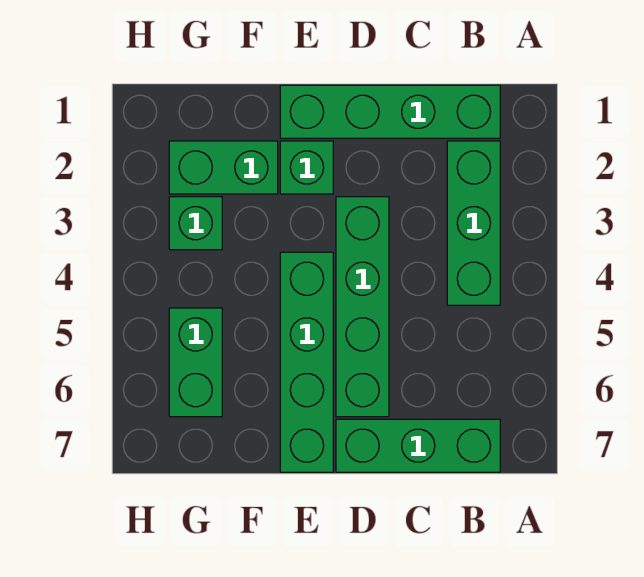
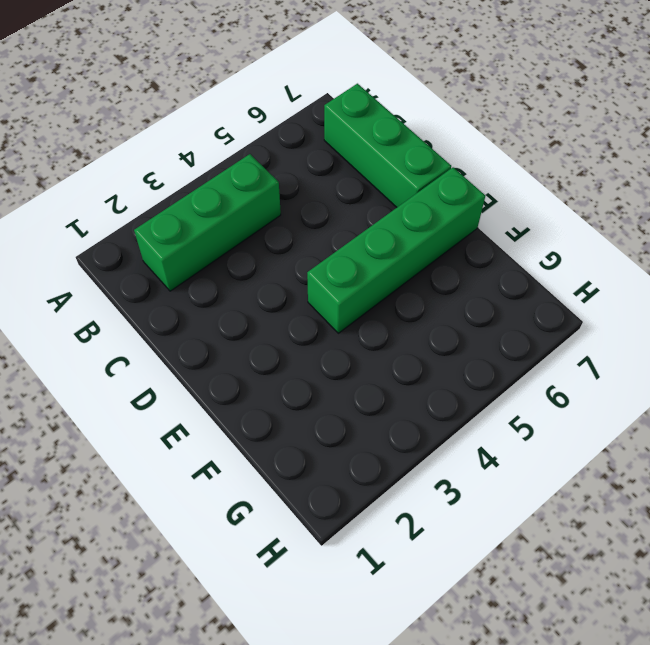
none -> green brick B1:E1 level 1
none -> green brick D3:D6 level 1

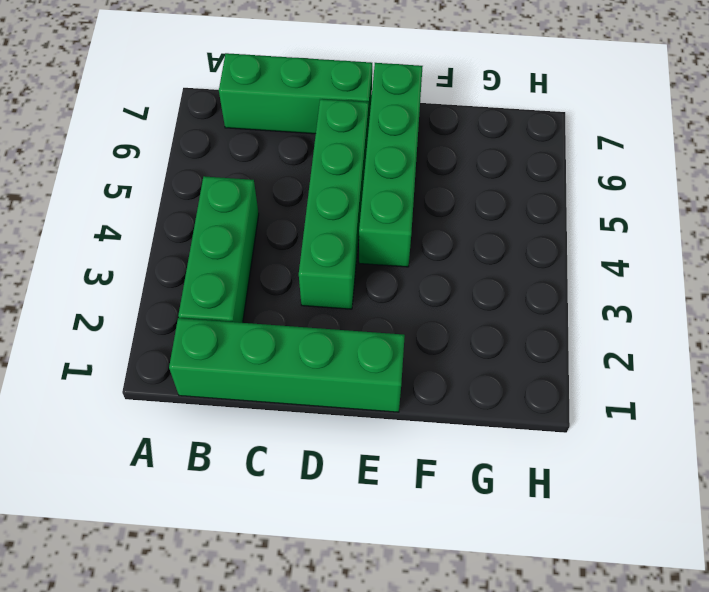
none -> green brick E2 level 1
none -> green brick F2:G2 level 1

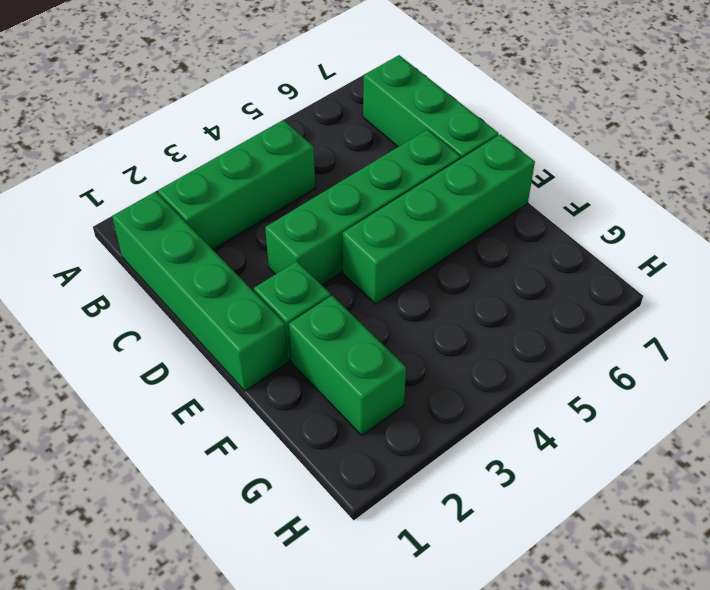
none -> green brick G3 level 1
none -> green brick G5:G6 level 1

